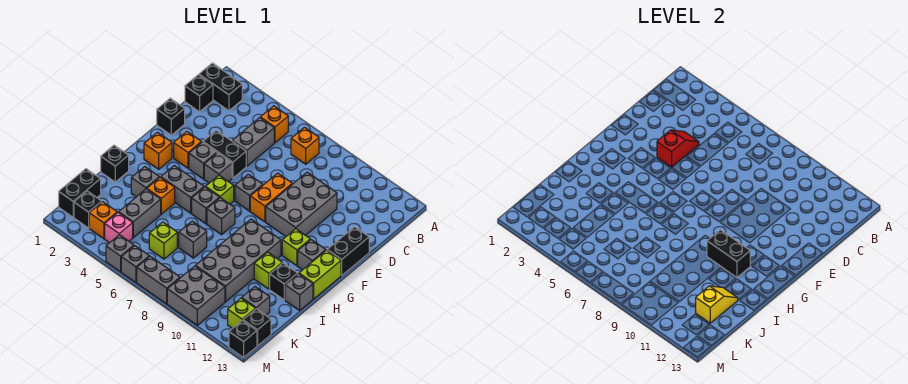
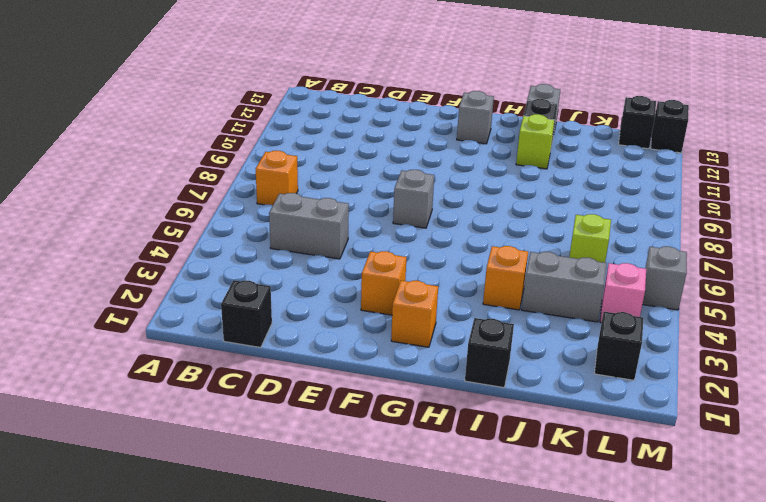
none -> black brick B1:B2 level 1
none -> orange brick B5 level 1
none -> grey brick D9:F10 level 1
none -> black brick E1 level 1

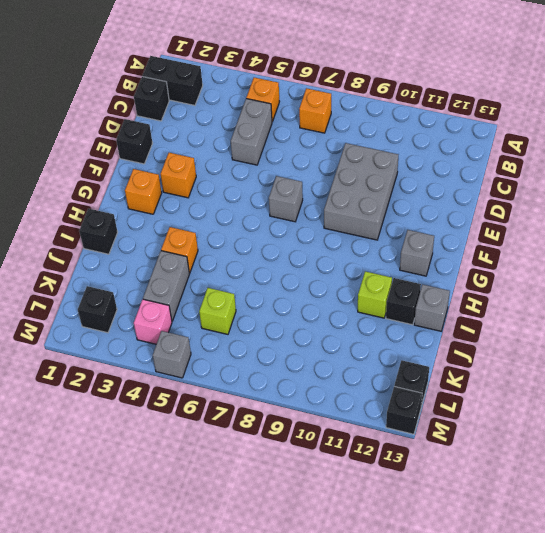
none -> black brick E4:E5 level 1
none -> orange brick E8:F8 level 1
none -> black brick E13:F13 level 1
none -> grey brick F4 level 1

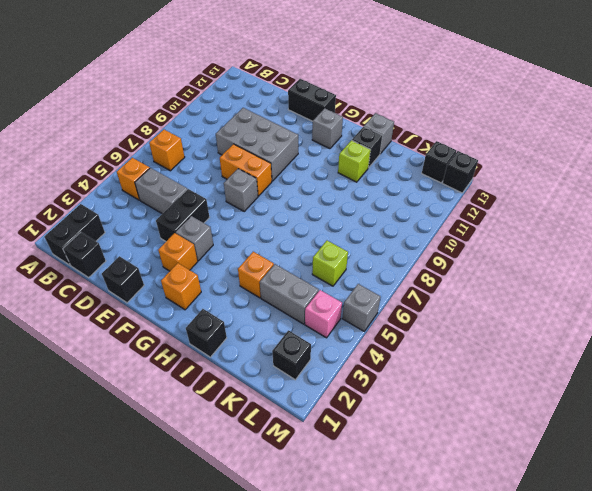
none -> grey brick F5 level 1
none -> lime brick G6 level 1
none -> lime brick G11 level 1
none -> lime brick G13:H13 level 1

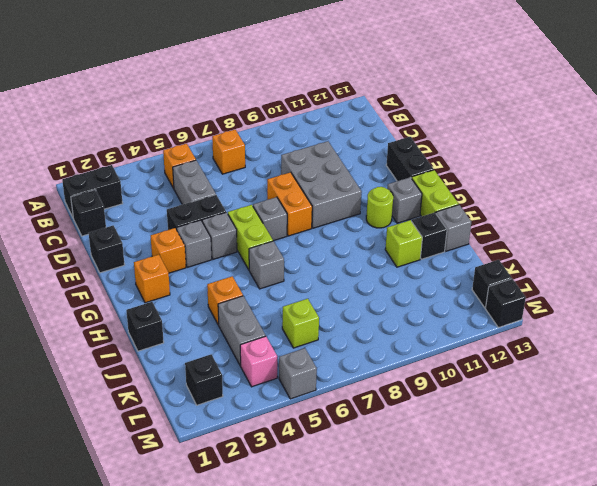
lime brick F6:G6 level 1 -> lime brick G6 level 1
lime round brick G11 level 1 -> lime brick G11 level 1
none -> grey brick H4:H5 level 1
none -> grey brick H7 level 1
none -> grey brick H9:K10 level 1
none -> grey brick I3 level 1

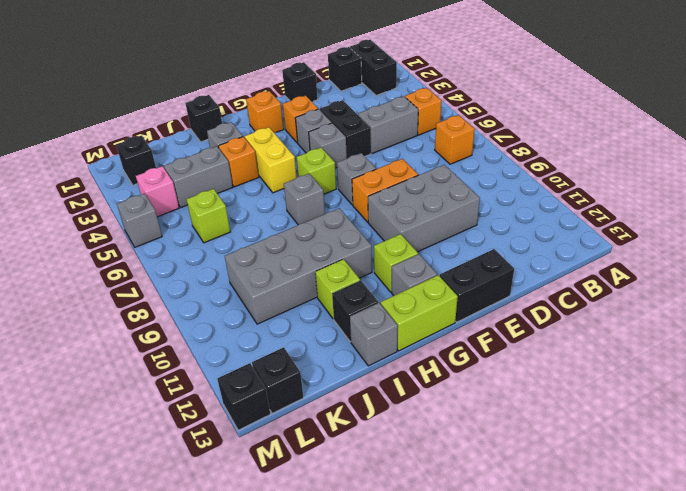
yellow brick H4:H5 level 1 -> grey brick H4:H5 level 1
none -> grey brick H6 level 1
none -> grey brick J7 level 1
none -> black brick K1:L1 level 1
none -> grey brick K12 level 1

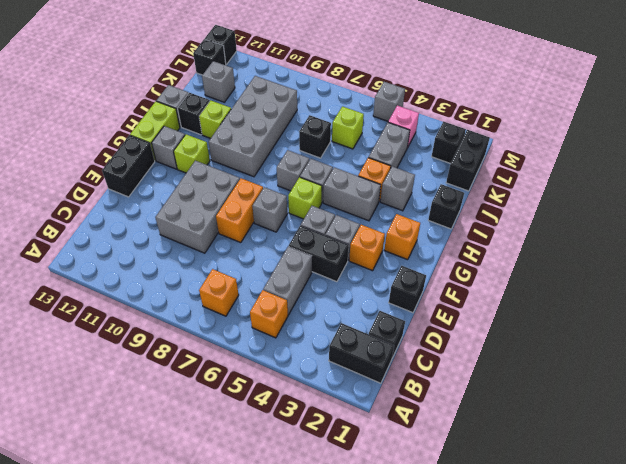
black brick J7 level 1 -> grey brick J7 level 1
none -> orange brick L3 level 1
none -> grey brick L9:M10 level 1
none -> lime brick L12 level 1
none -> grey brick M6 level 1

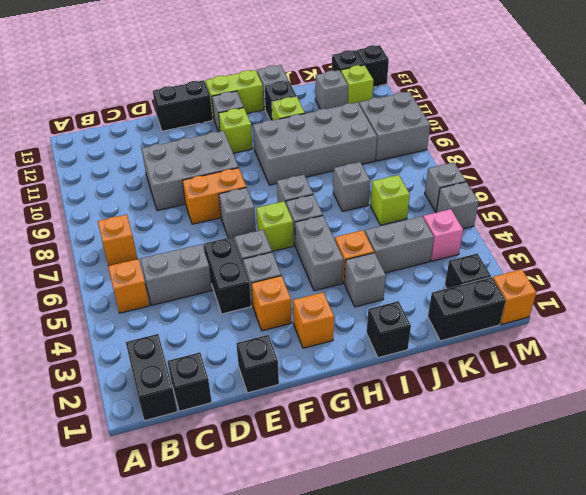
orange brick M1 level 1 -> orange brick L3 level 1
none -> grey brick M7:M8 level 1
none -> red slope D4:E4 level 2 top E
none -> black brick H10:H11 level 2
none -> yellow slope J12:K12 level 2 top K

